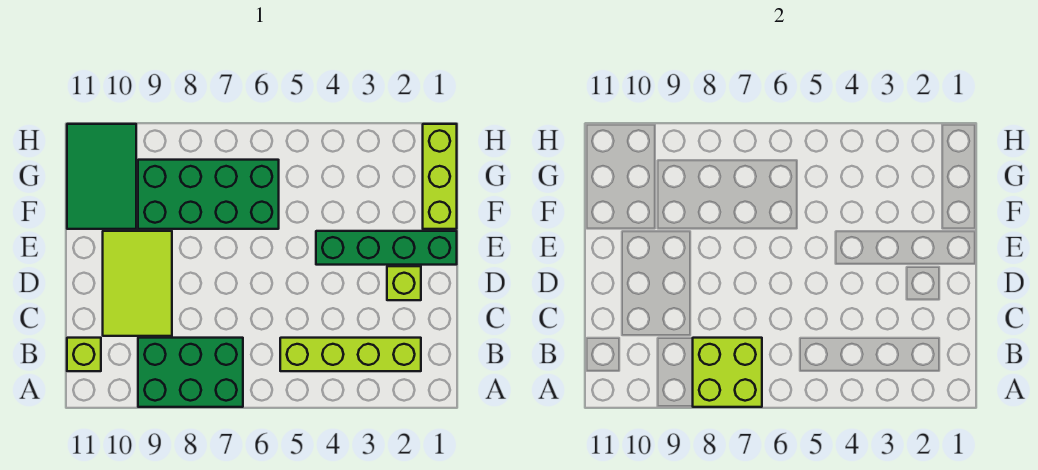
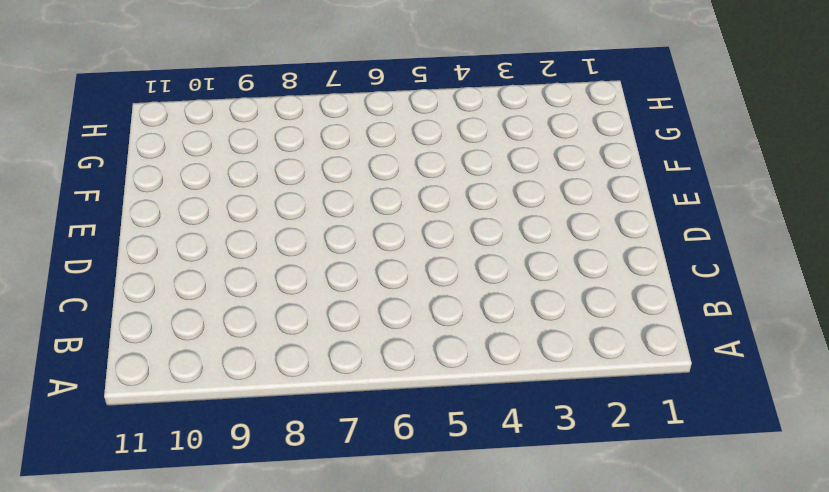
none -> green brick A7:B9 level 1
none -> lime brick B2:B5 level 1

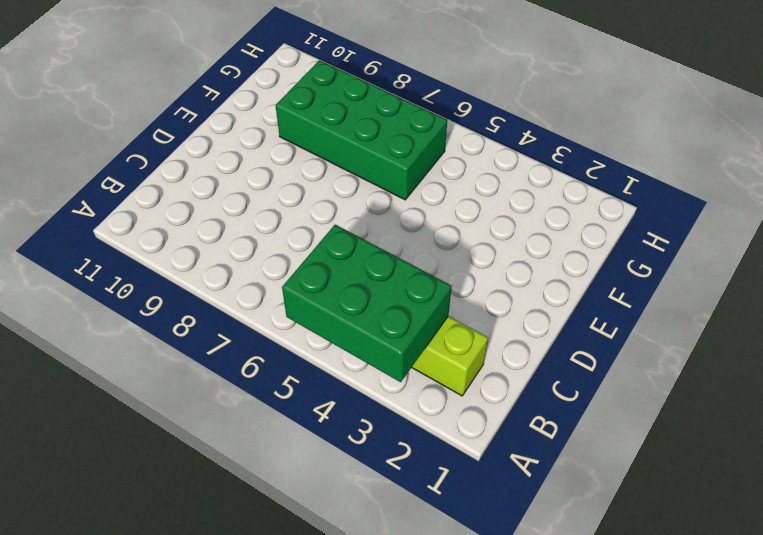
green brick A3:B5 level 2 -> green brick A7:B9 level 1
none -> lime brick B11 level 1
none -> lime tile C9:E10 level 1

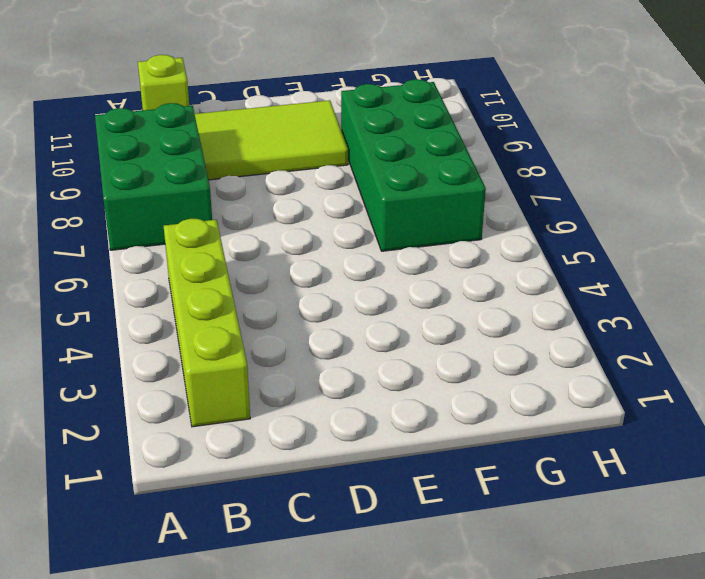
none -> lime brick D2 level 1
none -> green brick E1:E4 level 1

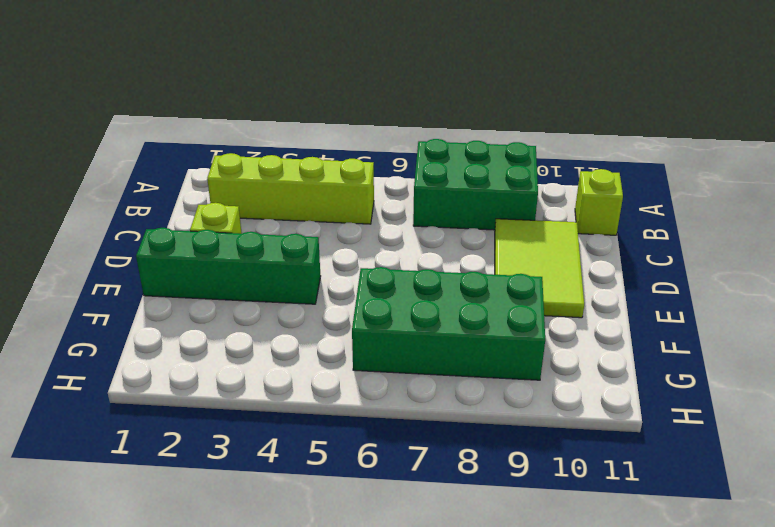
none -> lime brick F1:H1 level 1
none -> green tile F10:H11 level 1

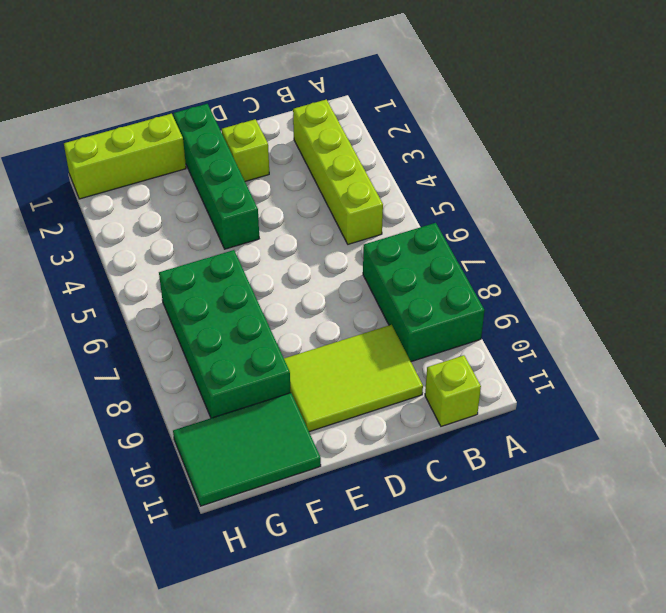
none -> lime brick A7:B8 level 2

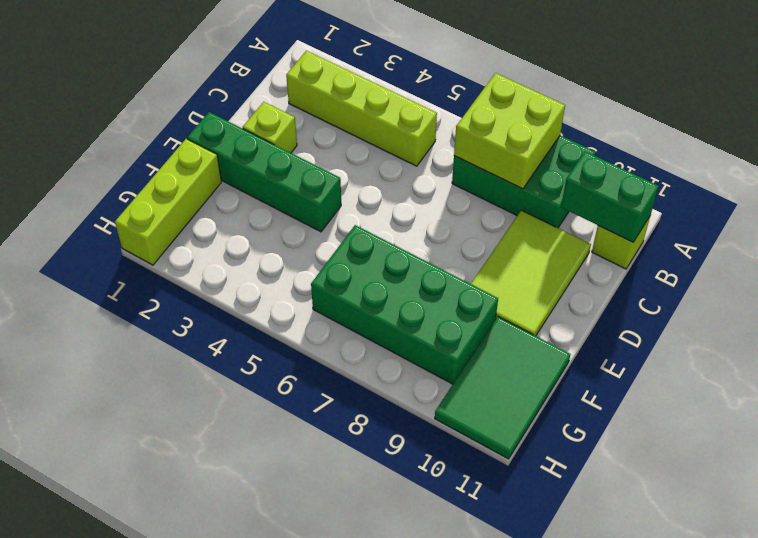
green brick B10:B11 level 2 -> none

